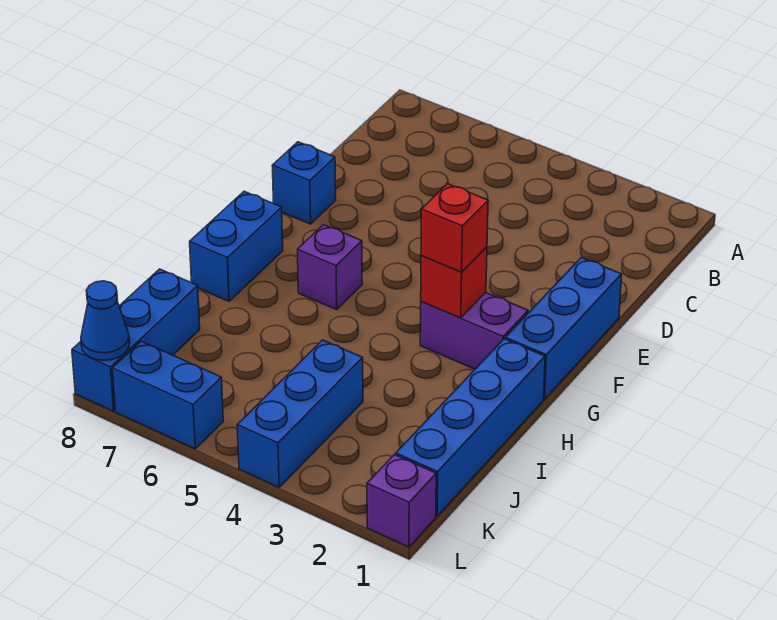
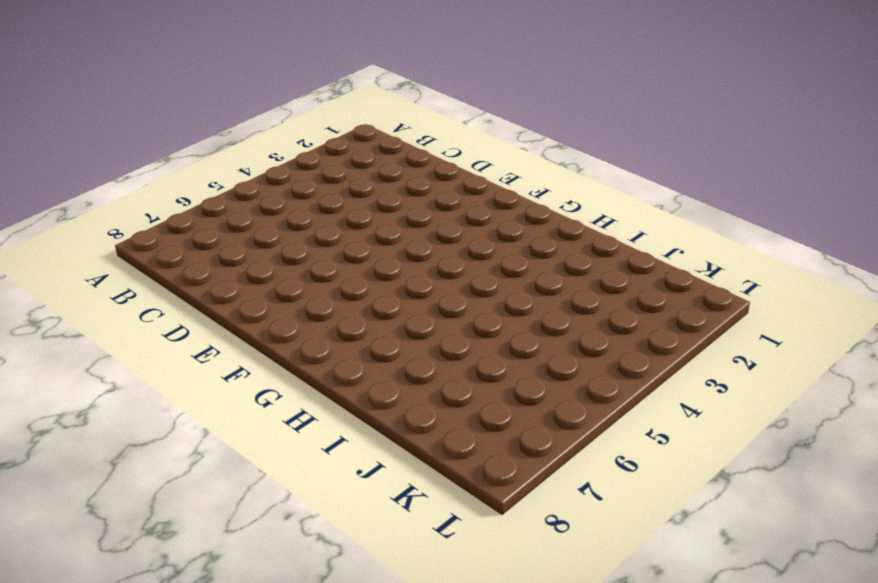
none -> blue brick E1:G1 level 1
none -> blue brick E8 level 1
none -> purple brick G2:G3 level 1

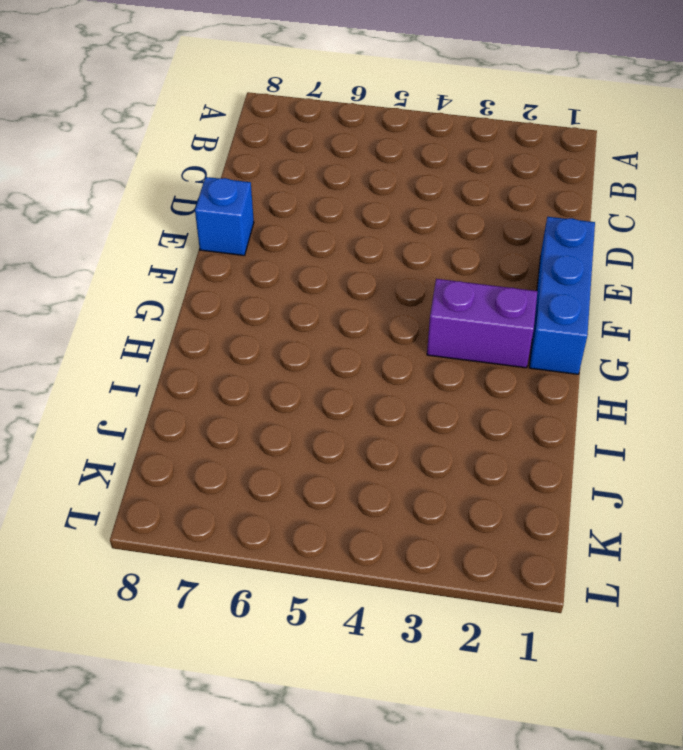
none -> purple brick G6 level 1
none -> blue brick G8:H8 level 1
none -> blue brick H1:K1 level 1

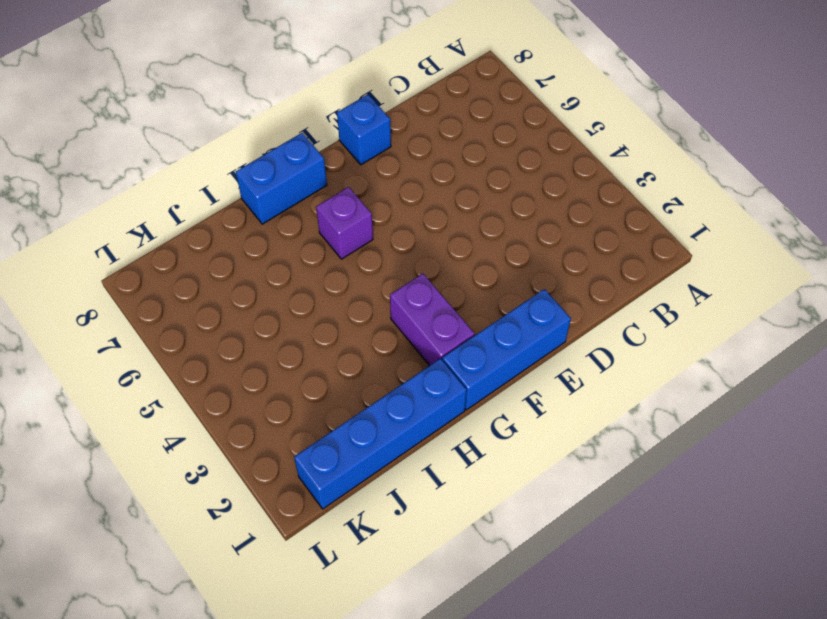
none -> blue brick J4:L4 level 1
none -> blue brick J8:L8 level 1
none -> purple brick L1 level 1

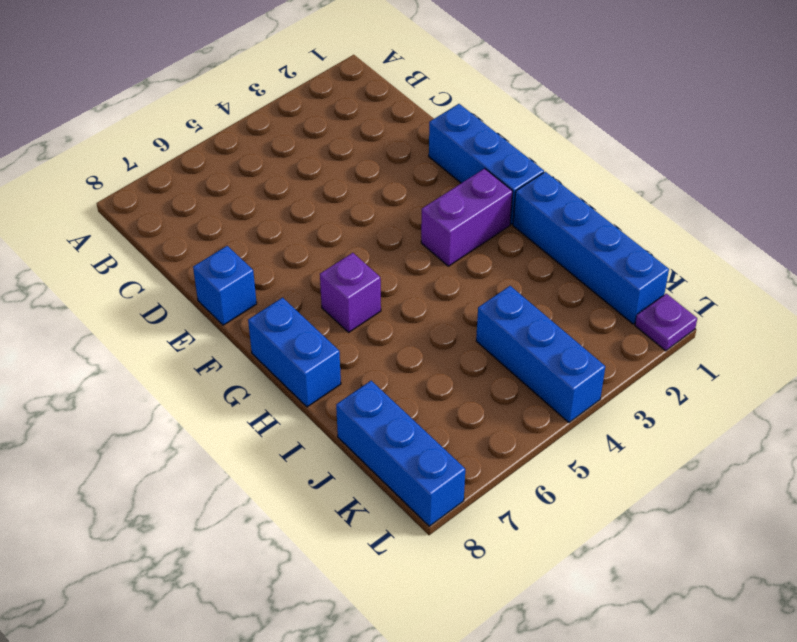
purple plate L1 level 1 -> purple brick L1 level 1
none -> blue brick L6:L7 level 1
none -> red brick G3 level 2
none -> blue cone L8 level 2

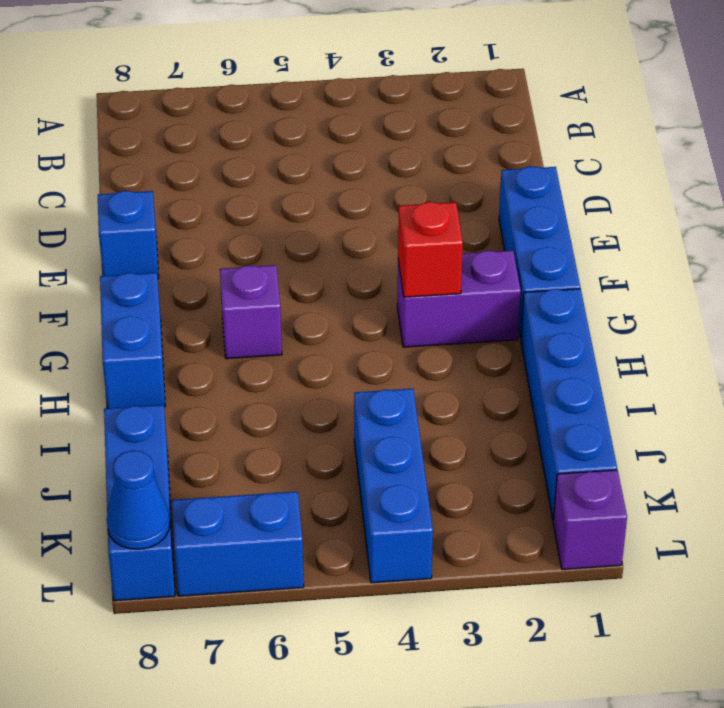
none -> red brick G3 level 3

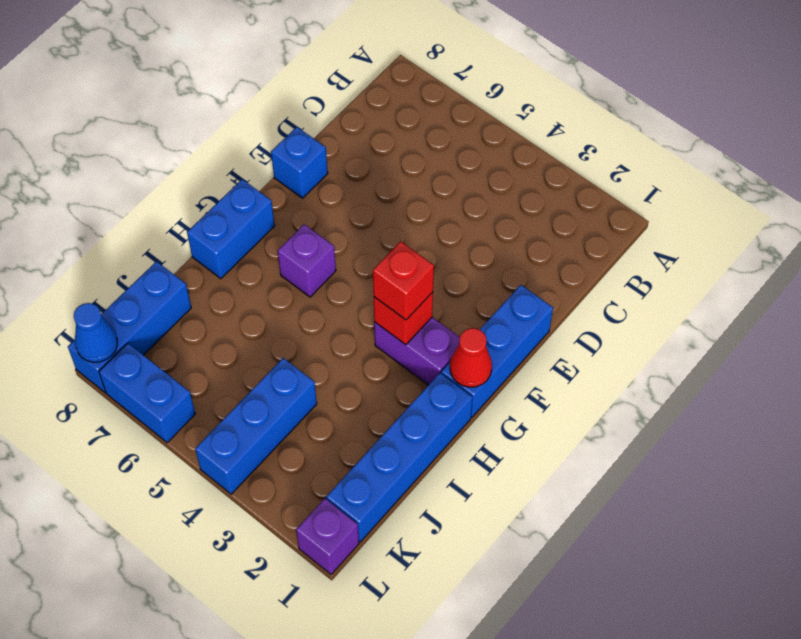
red cone G1 level 2 -> none

